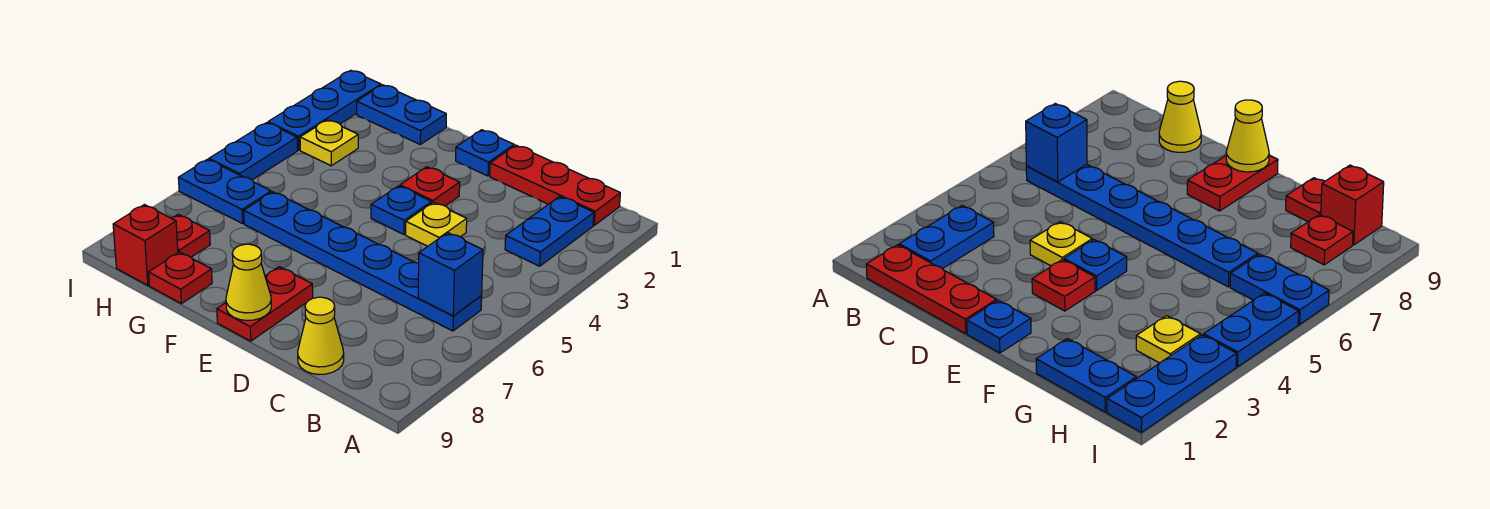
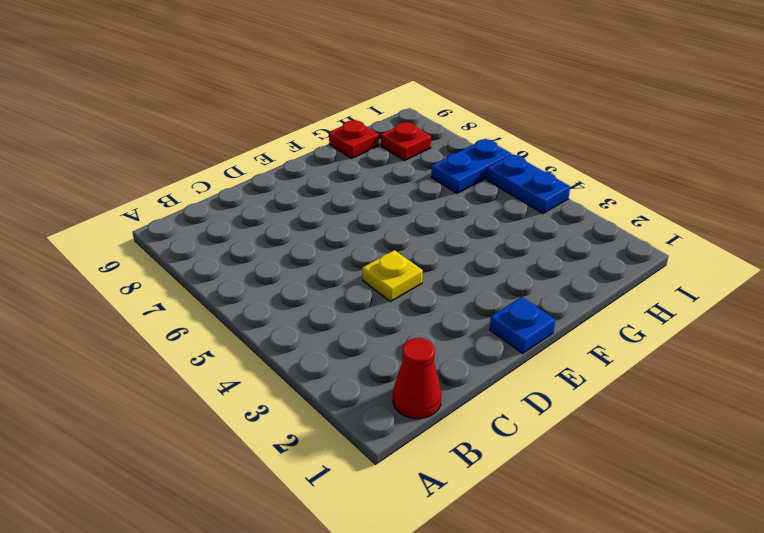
red cone B1 level 1 -> red plate B1:D1 level 1
none -> blue plate B2:B3 level 1
none -> blue plate B6:G6 level 1
none -> yellow cone C9 level 1

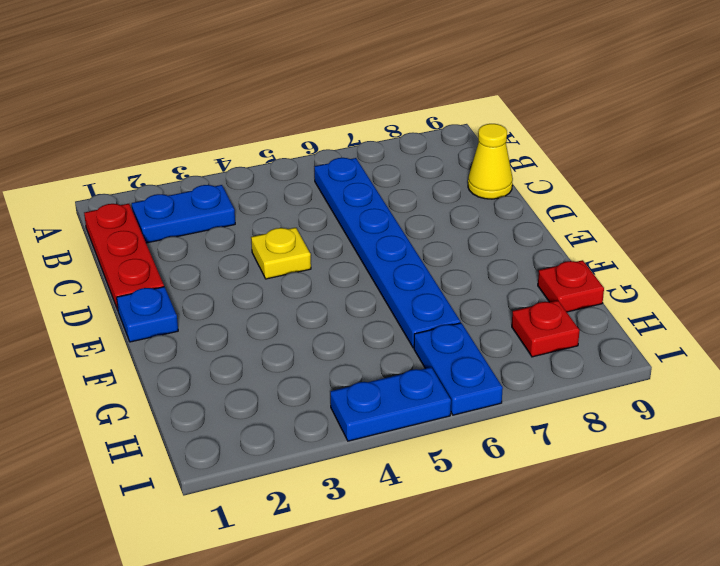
none -> red plate E3 level 1
none -> blue plate E4 level 1
none -> red plate E8:E9 level 1

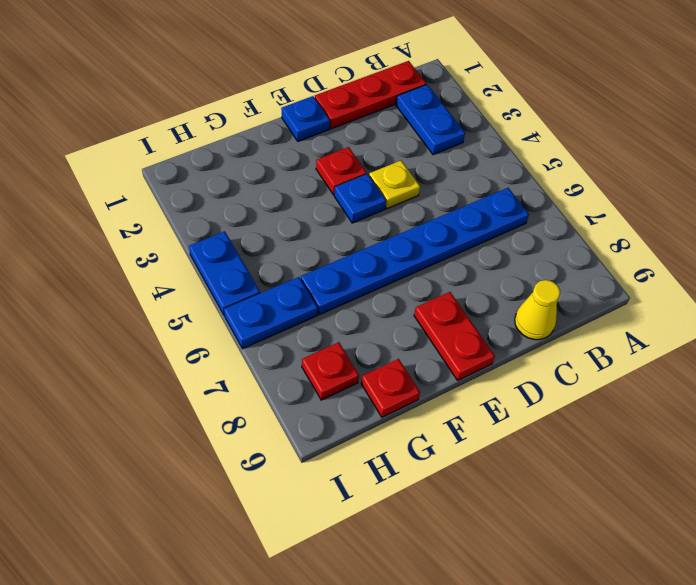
none -> blue plate G1:H1 level 1
none -> yellow plate H3 level 1
none -> red brick H9 level 1

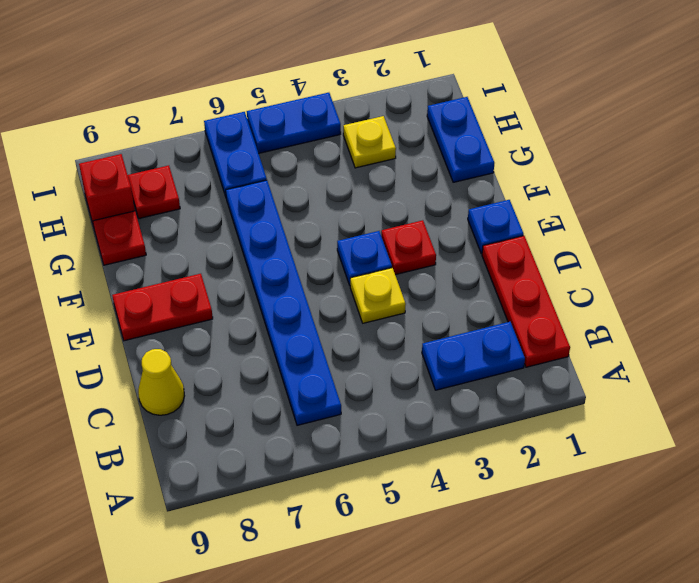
none -> blue plate I1:I3 level 1
none -> blue brick B6 level 2
none -> yellow cone E9 level 2

